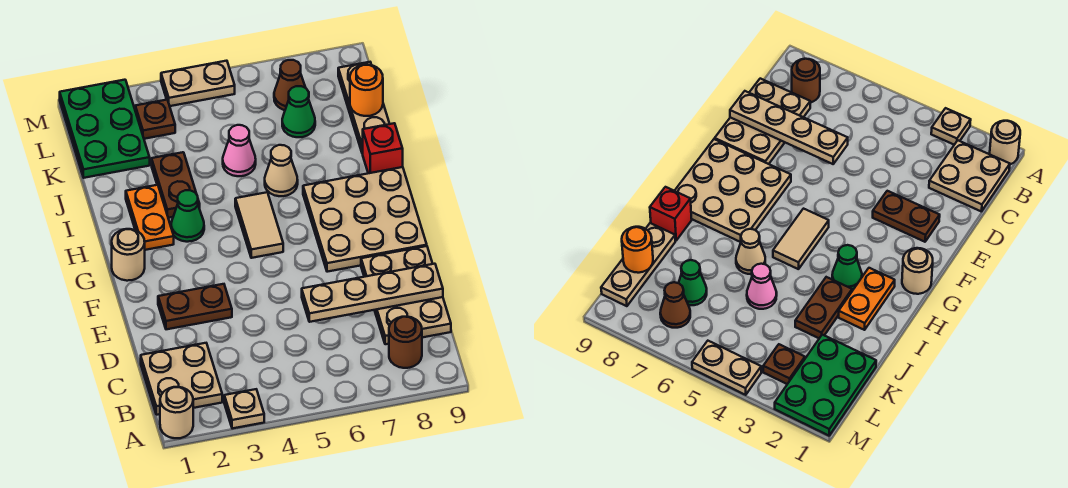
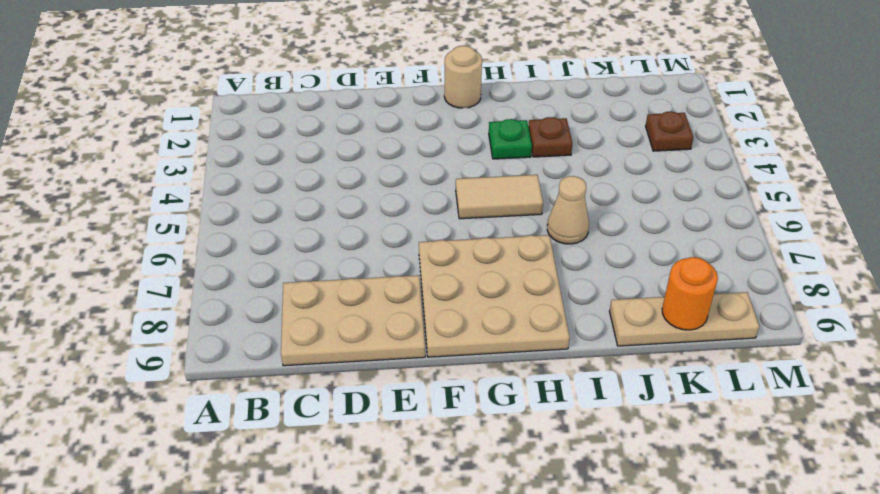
green plate H3 level 1 -> green cone H3 level 1
brown plate I3 level 1 -> brown plate I3:J3 level 1
none -> tan round brick A1 level 1
none -> tan plate A3 level 1
none -> tan plate B1:C2 level 1

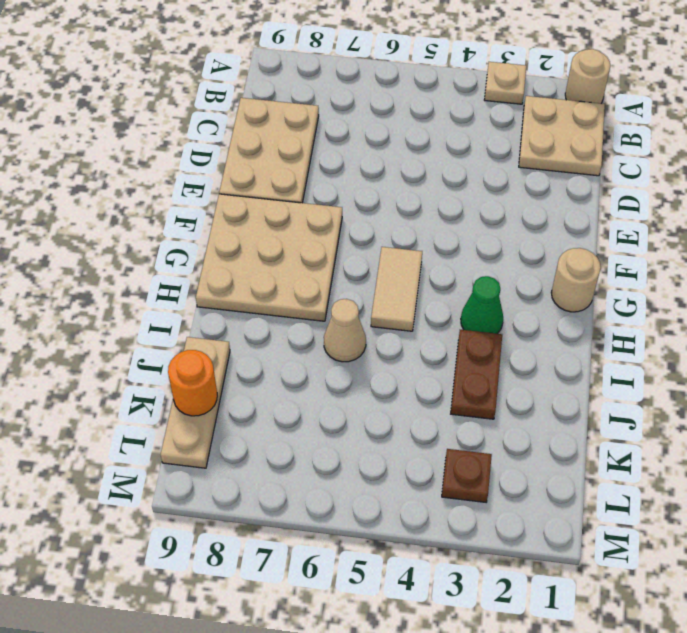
none -> brown round brick B8 level 1
none -> brown plate E2:E3 level 1
none -> orange plate H2:I2 level 1

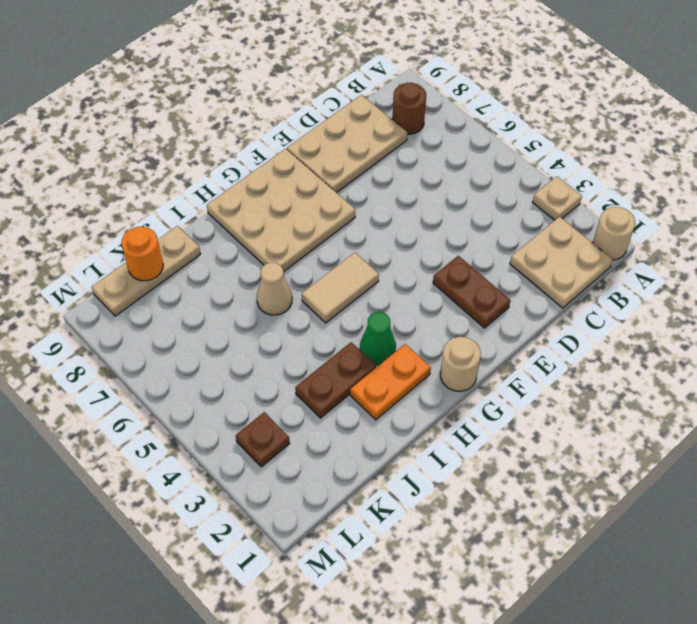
none -> red brick I9 level 1
none -> pink cone J5 level 1
none -> green plate K1:M2 level 1

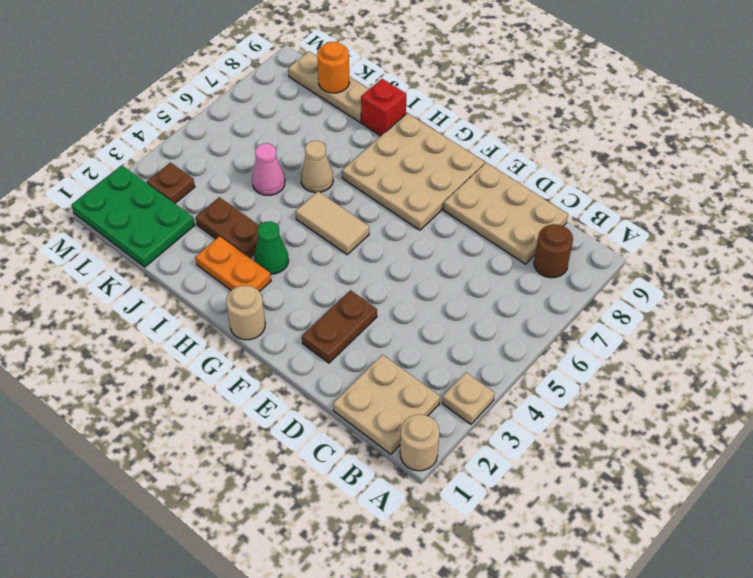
none -> green cone K7 level 1
none -> brown cone L7 level 1
none -> tan plate M4:M5 level 1

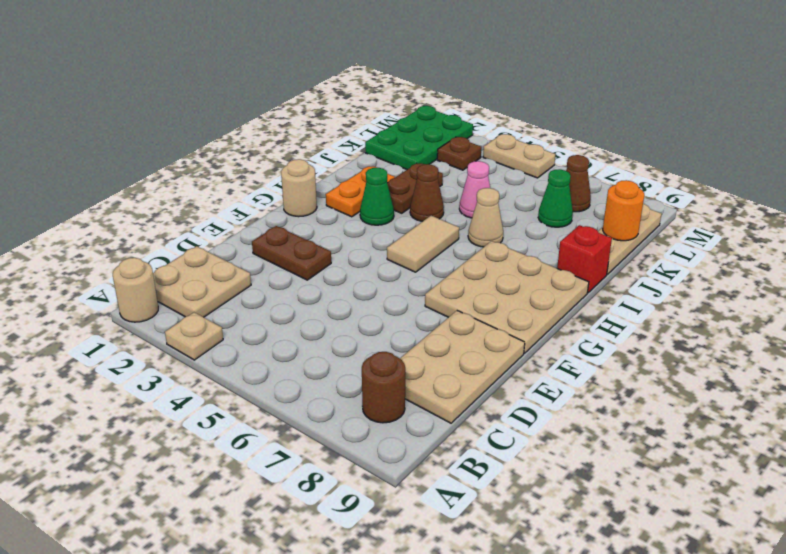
brown cone I4 level 1 -> none
none -> tan plate D6:D9 level 2

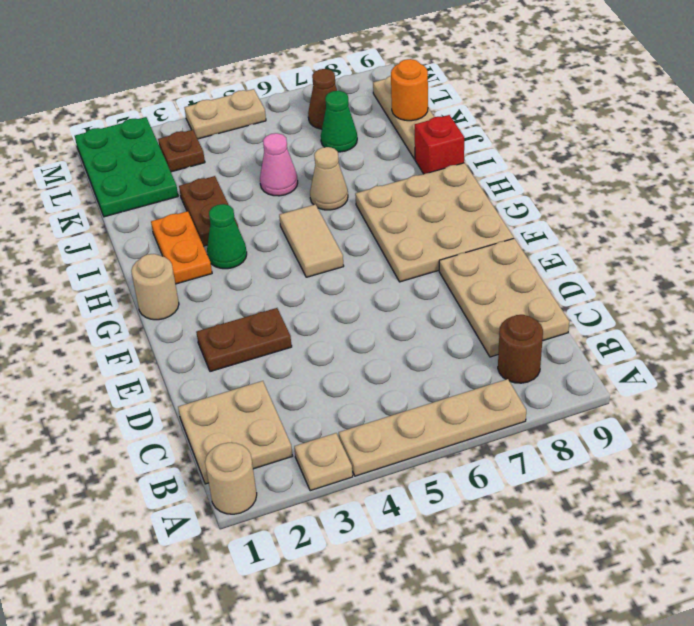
tan plate A4:A7 level 1 -> tan plate D6:D9 level 2

